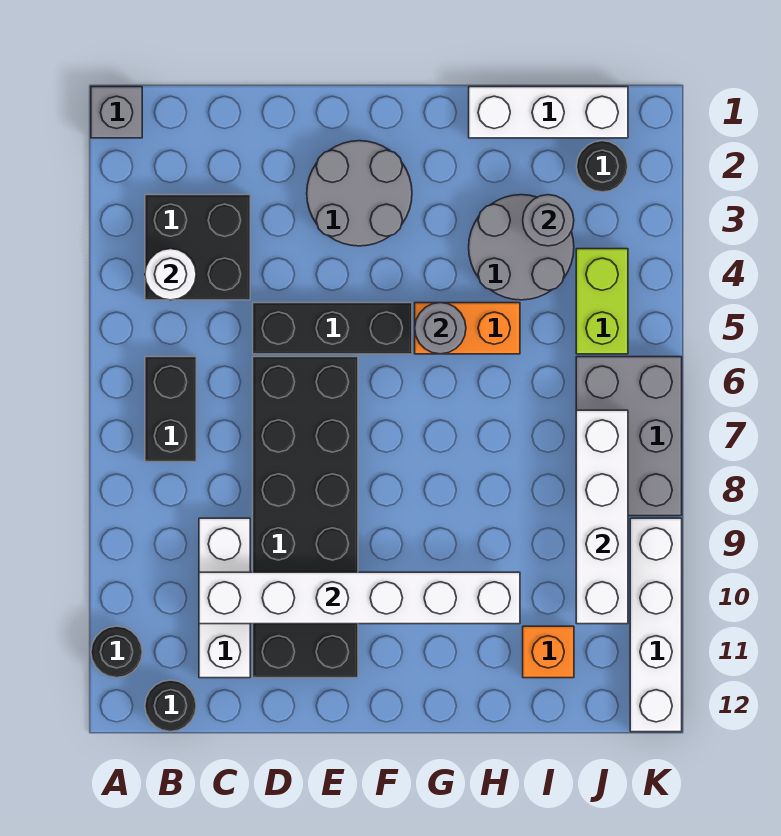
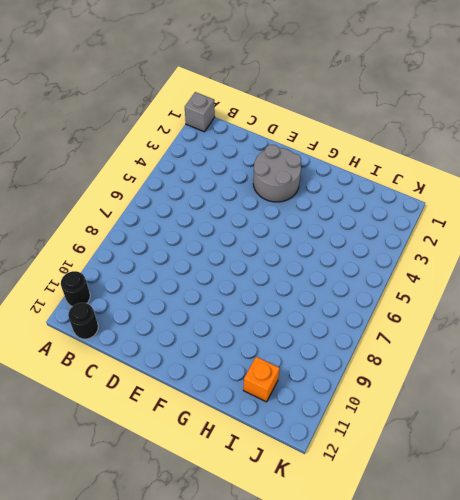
none -> black brick B3:C4 level 1
none -> black brick B6:B7 level 1
none -> white brick C9:C11 level 1

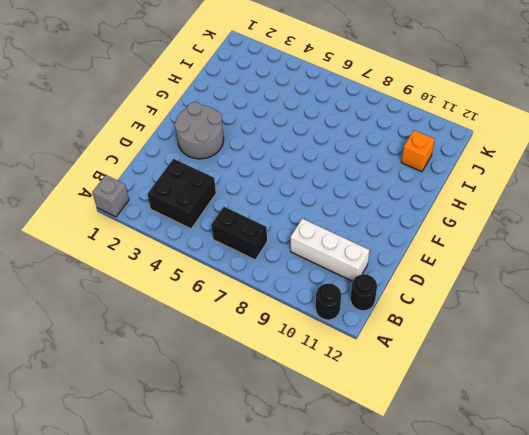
none -> black brick D5:F5 level 1
none -> black brick D6:E11 level 1
none -> orange brick G5:H5 level 1

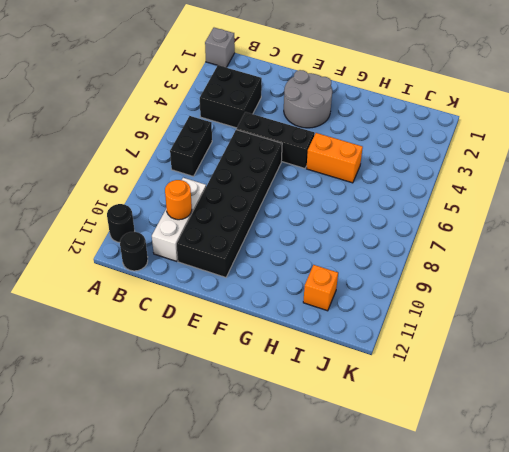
orange round brick C10 level 2 -> white brick C10:H10 level 2
none -> white brick H1:J1 level 1
none -> grey round brick H3:I4 level 1
none -> black round brick J2 level 1

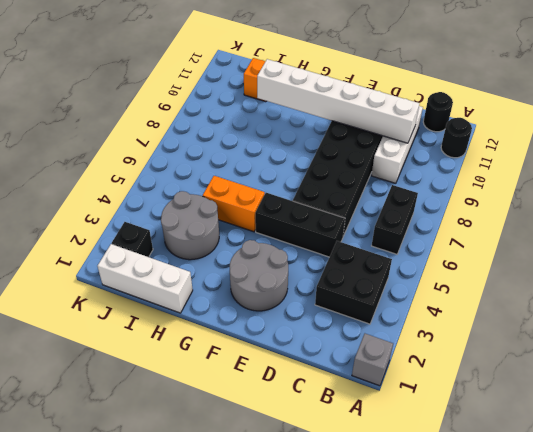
black brick J2 level 1 -> black round brick J2 level 1
none -> lime brick J4:J5 level 1
none -> grey brick J6:K8 level 1
none -> white brick K9:K12 level 1

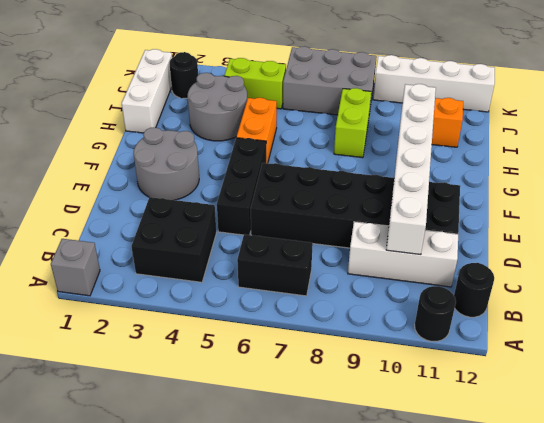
lime brick H8:I8 level 1 -> none
none -> white round brick B4 level 2
none -> grey round brick G5 level 2
none -> grey round brick I3 level 2

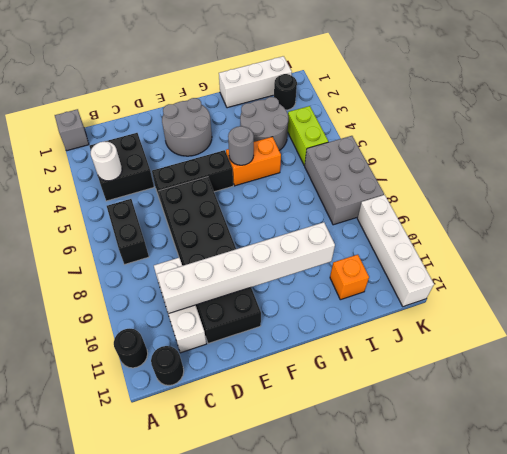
none -> grey round brick I3 level 2
none -> white brick J7:J10 level 2

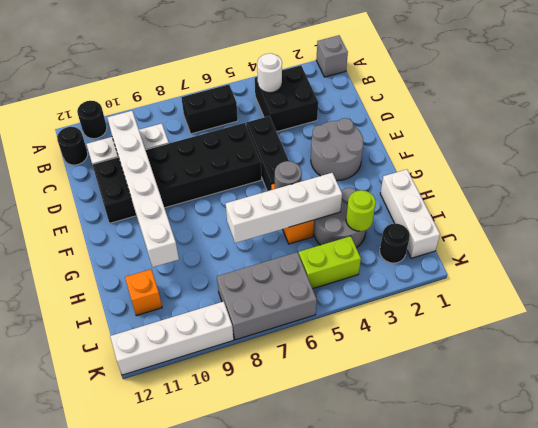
white brick H4:H7 level 2 -> white brick J7:J10 level 2
lime round brick I3 level 2 -> grey round brick I3 level 2

